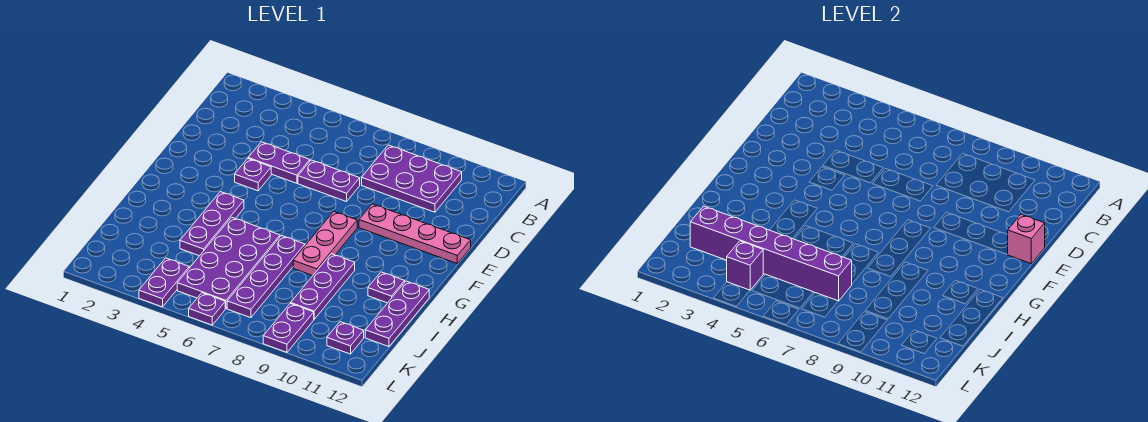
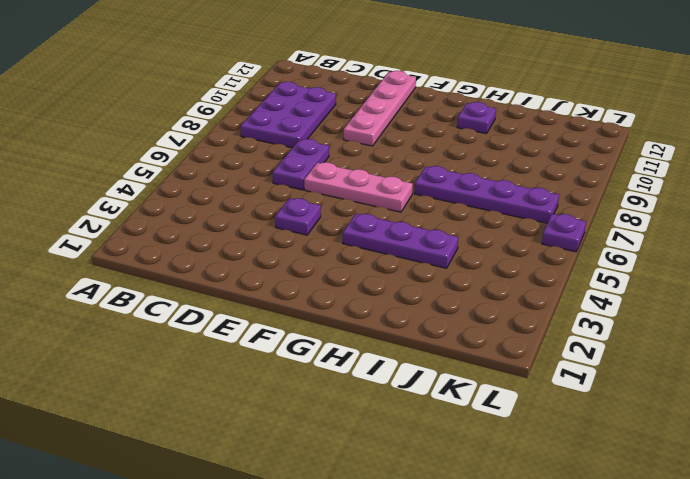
pink plate E6:G6 level 1 -> pink plate F8:H8 level 1
none -> purple plate D4:D5 level 1
none -> purple plate H5:K6 level 1
none -> purple plate H9:J9 level 1

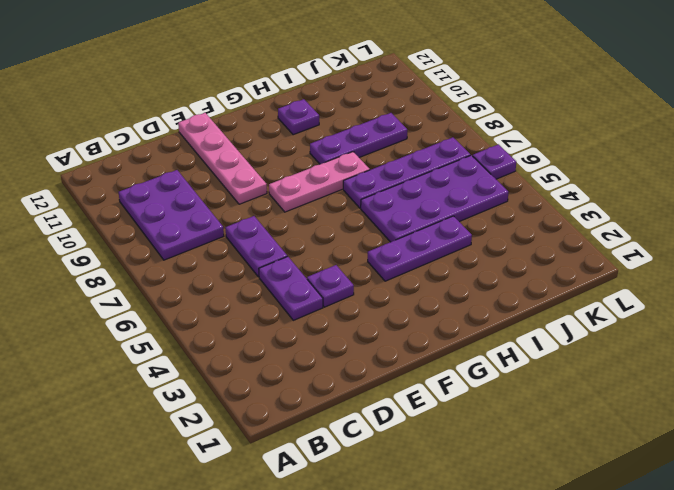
none -> purple plate H12:J12 level 1
none -> purple plate K4:L4 level 1
none -> purple plate K9:L9 level 1

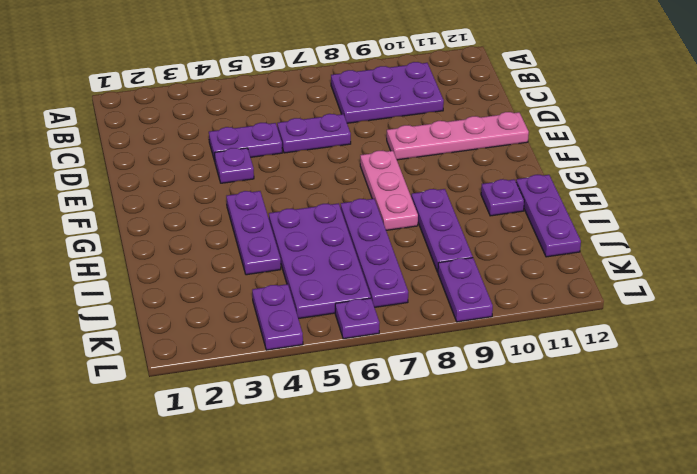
none -> purple plate K11 level 1
none -> pink brick E12 level 2
none -> purple brick J2:J7 level 2

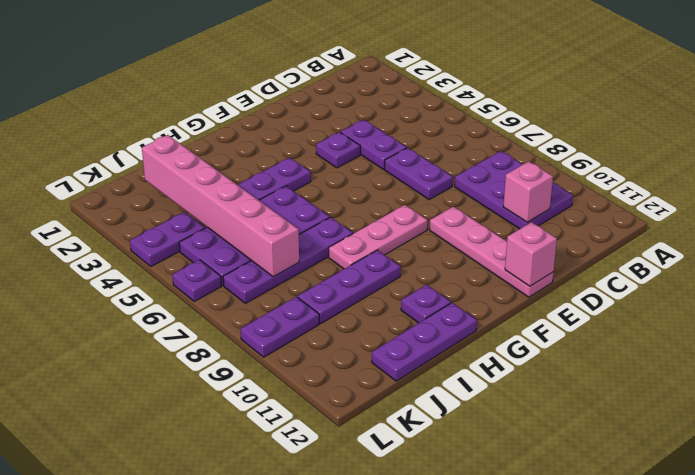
pink brick C10 level 2 -> none
pink brick J2:J7 level 2 -> purple brick J2:J7 level 2
none -> purple plate K11 level 1
none -> purple brick K4 level 2

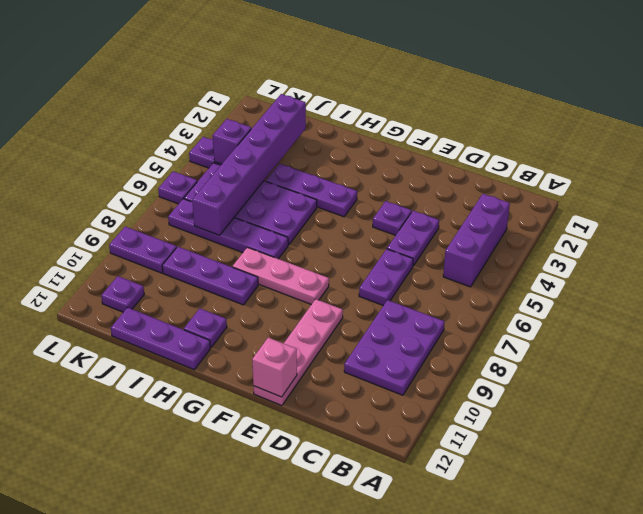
purple brick B3:B5 level 1 -> none

